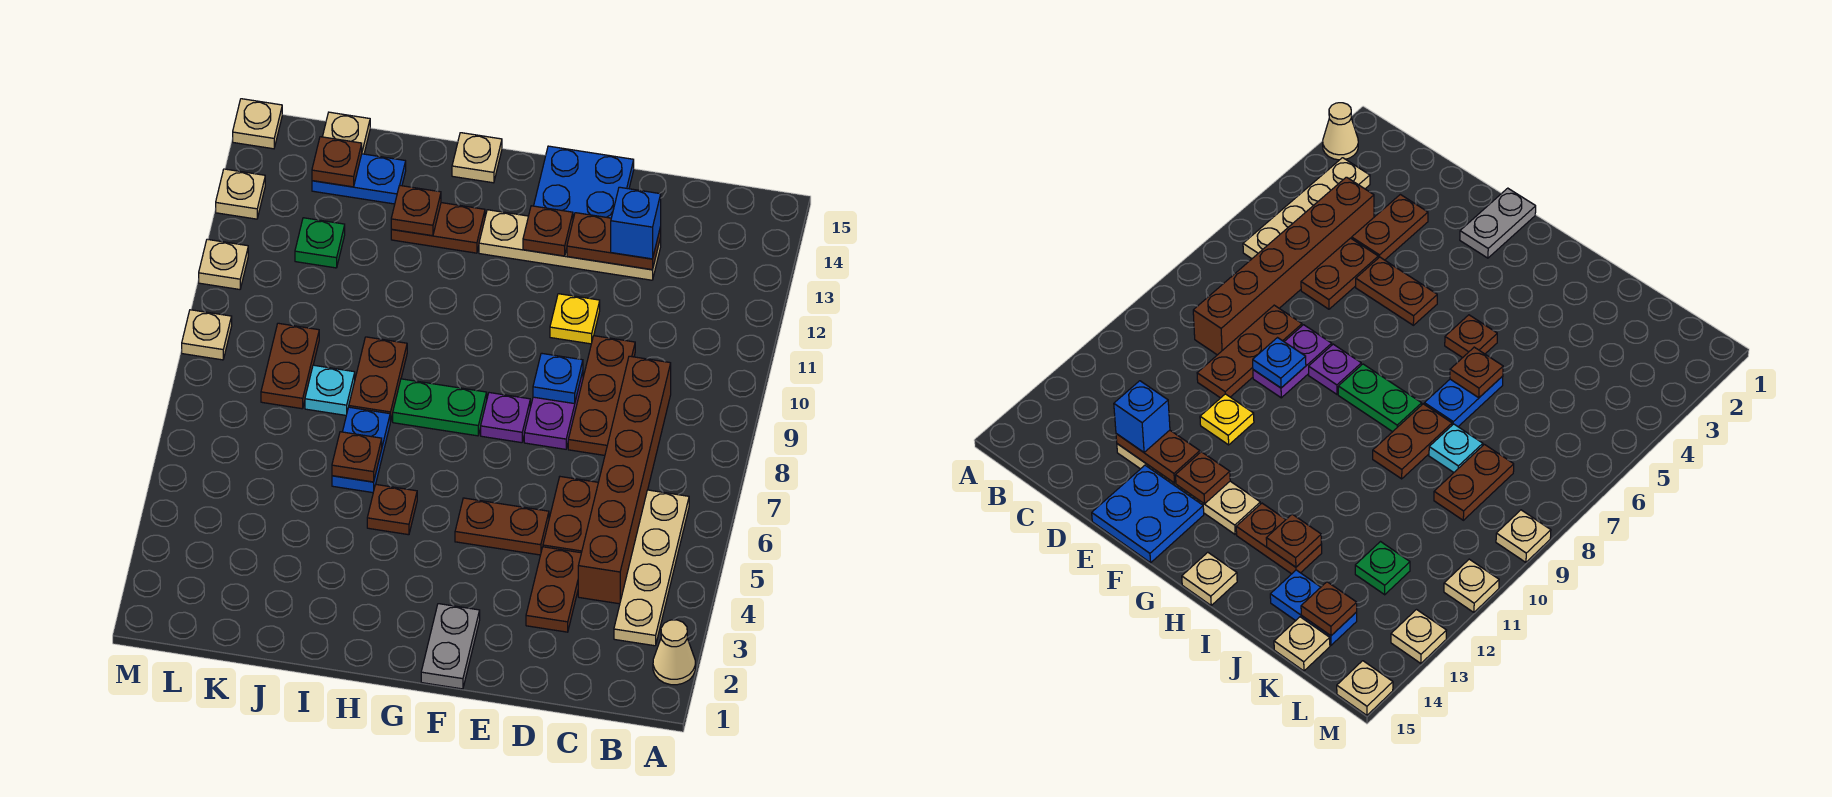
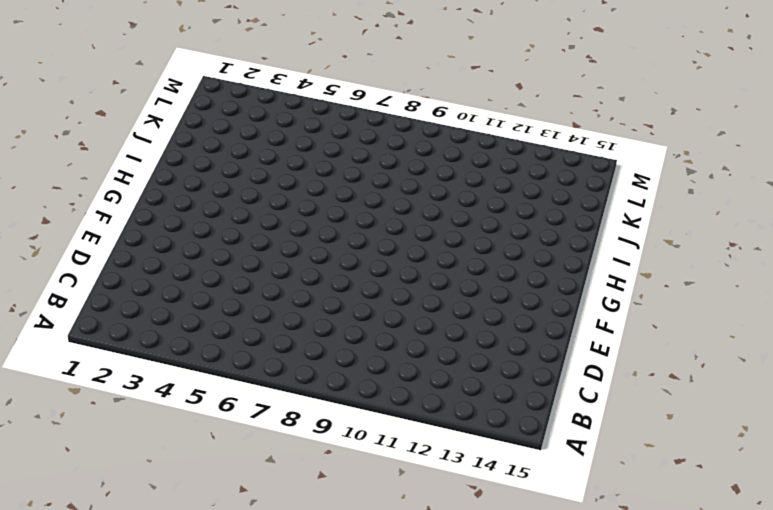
none -> tan cone A2 level 1
none -> tan plate B3:B6 level 1
none -> brown brick C4:C9 level 1
none -> brown plate D3:D4 level 1

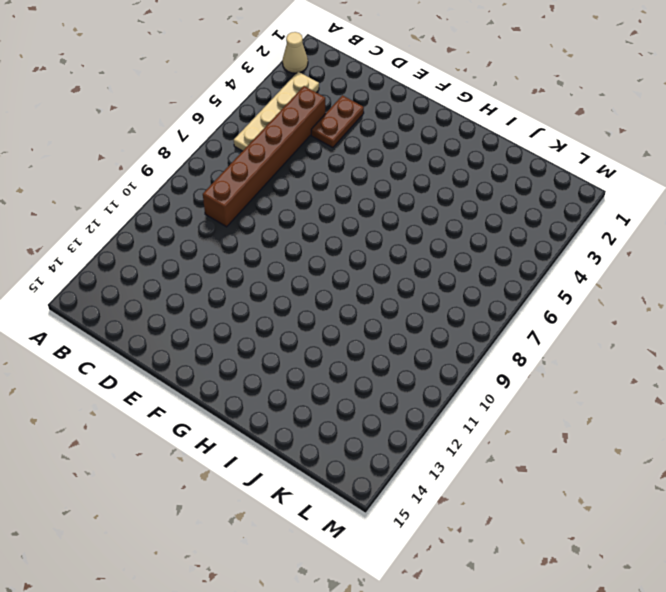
none -> brown plate D5:D6 level 1
none -> brown plate D8:D10 level 1
none -> tan plate D13:G13 level 1
none -> brown plate E5:F5 level 1

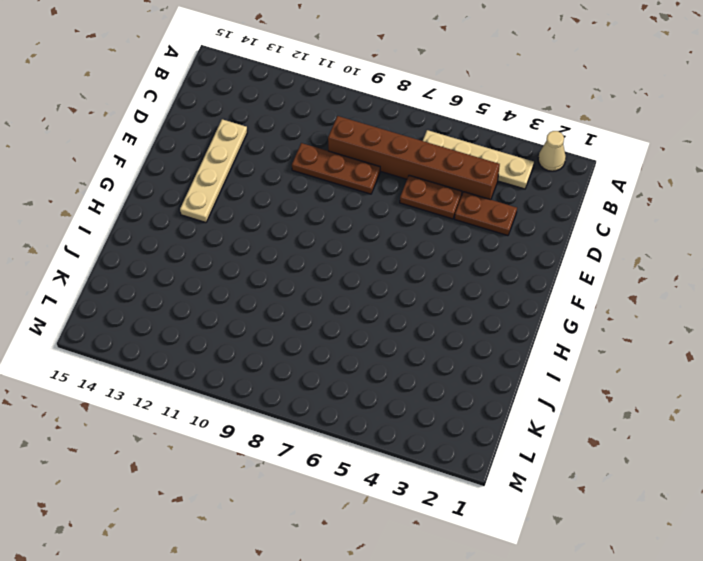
none -> brown plate E5:F5 level 1
none -> purple plate E8:E9 level 1
none -> yellow plate E11 level 1
none -> blue plate E14:F15 level 1

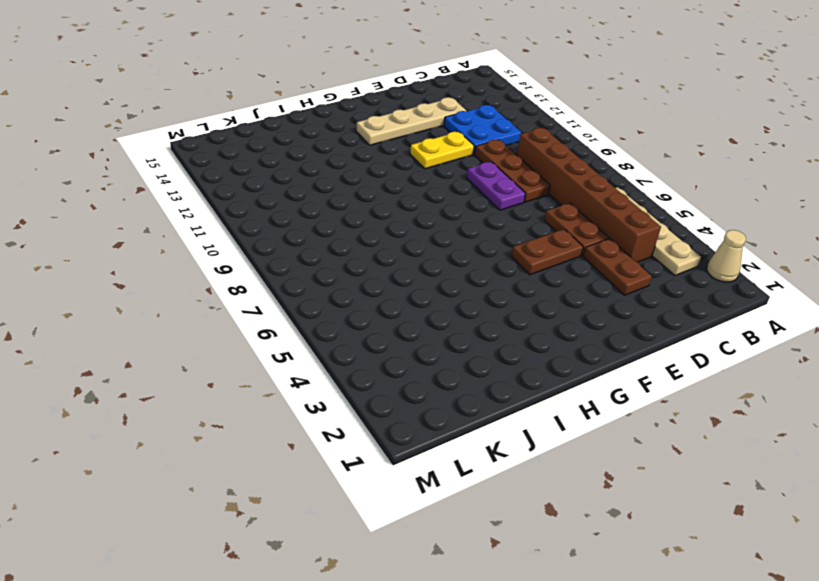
blue plate C11:D12 level 1 -> blue plate E14:F15 level 1
yellow plate E11:F11 level 1 -> yellow plate E11 level 1
none -> grey plate F1:F2 level 1
none -> purple plate F8 level 1
none -> green plate G8:H8 level 1
none -> brown plate H5 level 1

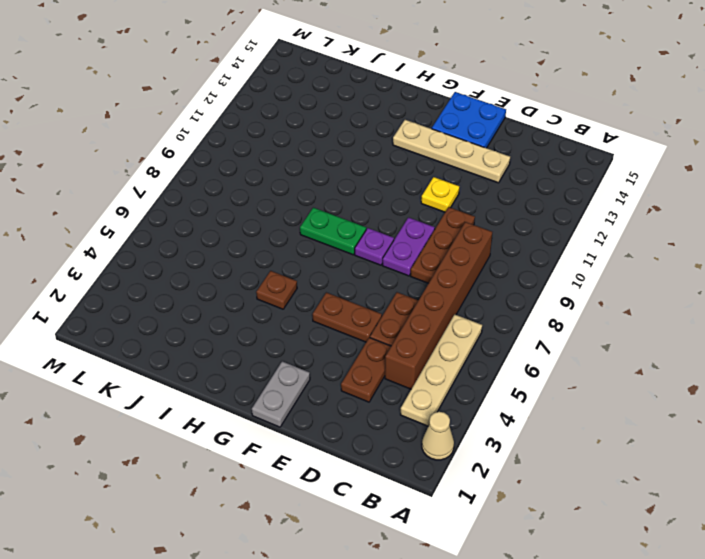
none -> brown plate H13:I13 level 1
none -> tan plate H15 level 1
none -> blue plate I6:I7 level 1
none -> brown plate I8:I9 level 1

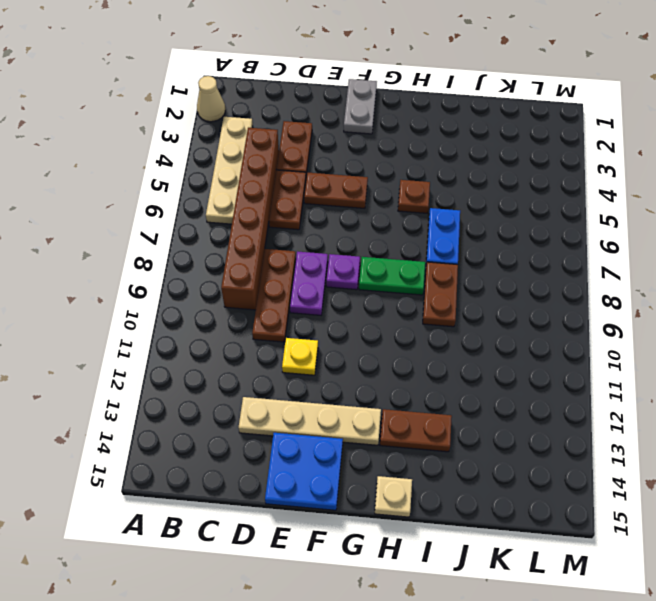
none -> cyan plate J8 level 1
none -> blue plate J14:K14 level 1
none -> brown plate K8:K9 level 1
none -> green plate K12 level 1

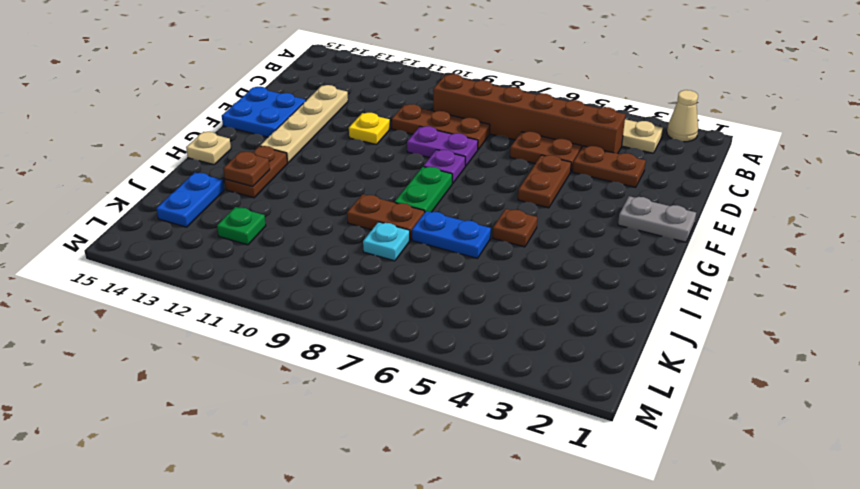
none -> brown plate K8:K9 level 1
none -> tan plate K15 level 1
none -> tan plate M9 level 1
none -> tan plate M11 level 1

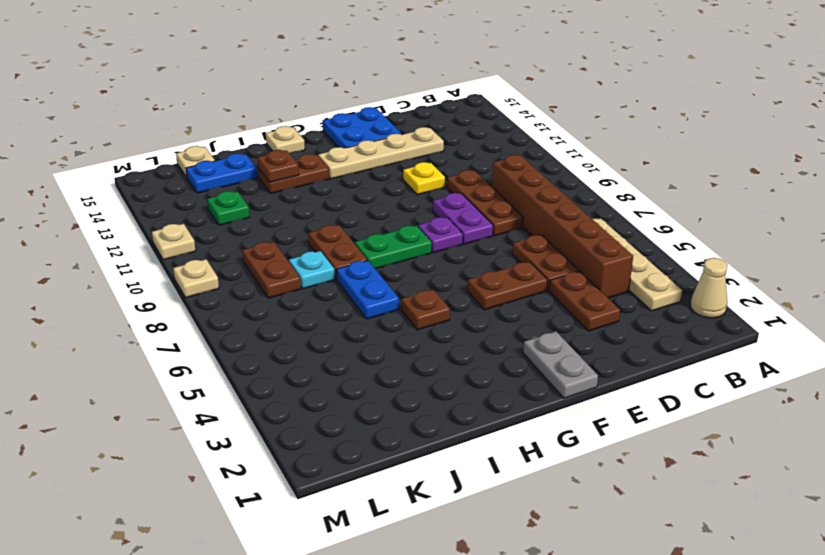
none -> tan plate M13 level 1
none -> tan plate M15 level 1
none -> brown plate D13:E13 level 2
none -> blue plate E9 level 2

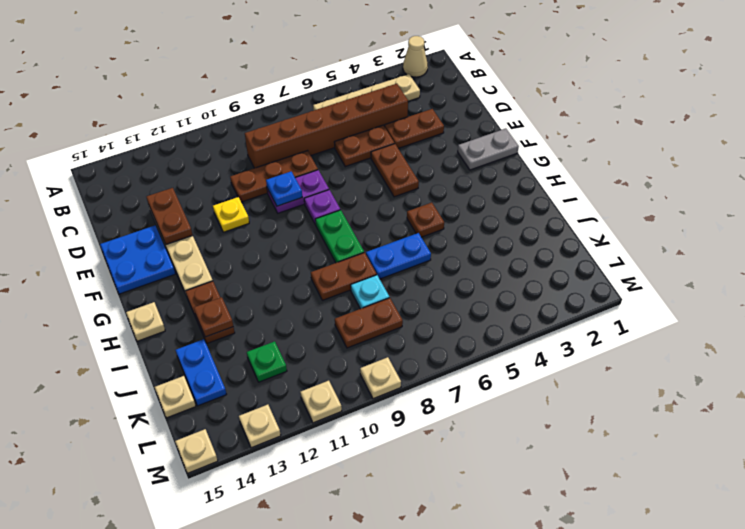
none -> brown plate F13 level 2
none -> brown plate I6 level 2
none -> brown plate K14 level 2
none -> blue brick D13 level 3

